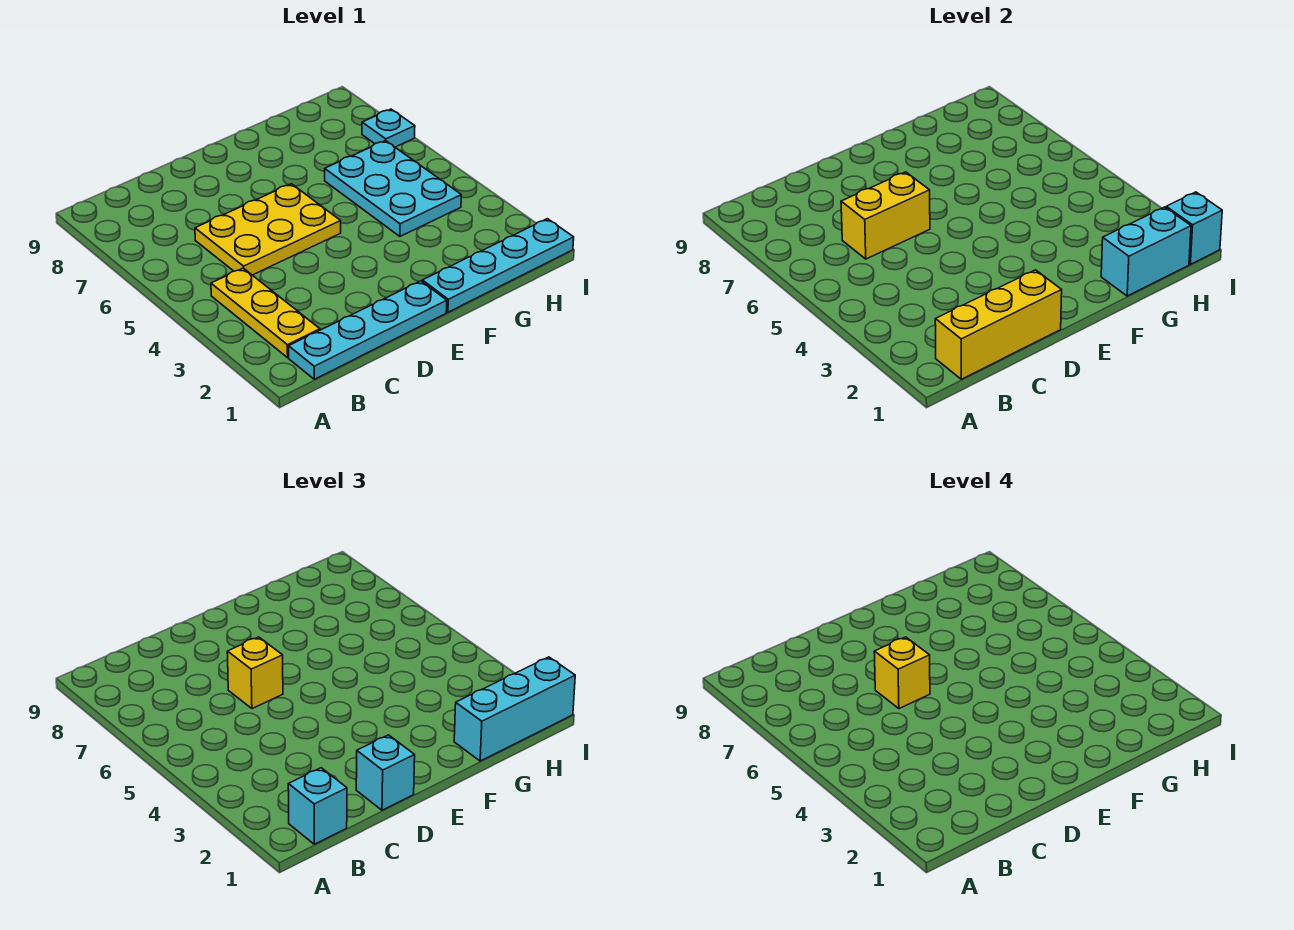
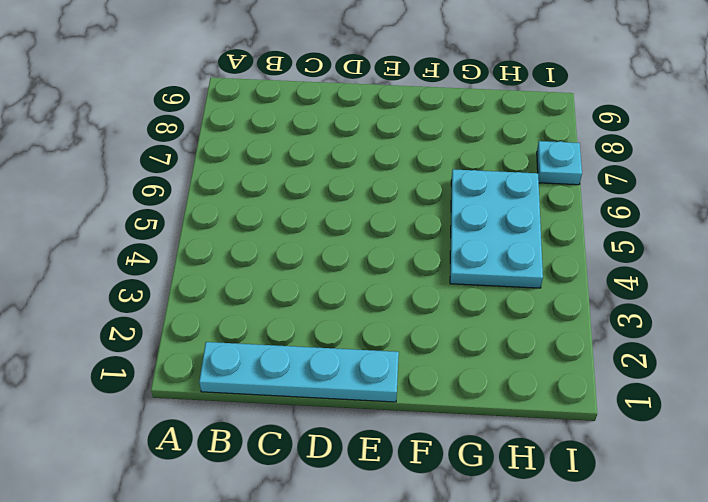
none -> yellow plate B2:B4 level 1
none -> yellow plate C5:E6 level 1
none -> cyan plate F1:I1 level 1

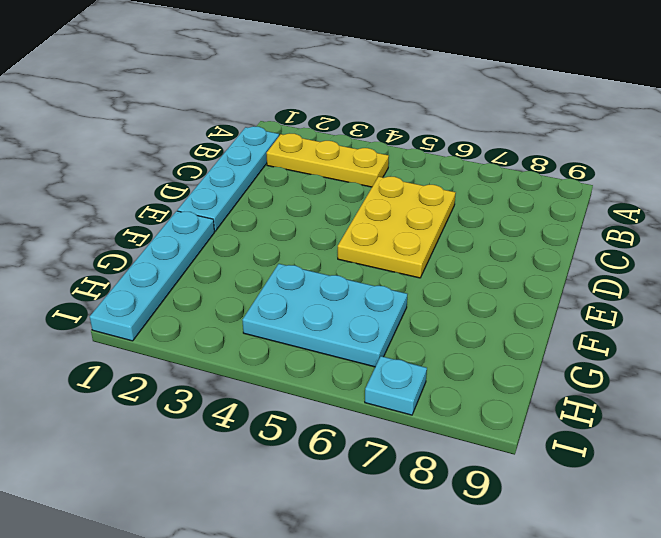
none -> yellow brick B1:D1 level 2
none -> yellow brick C6:D6 level 2
none -> cyan brick G1:H1 level 2

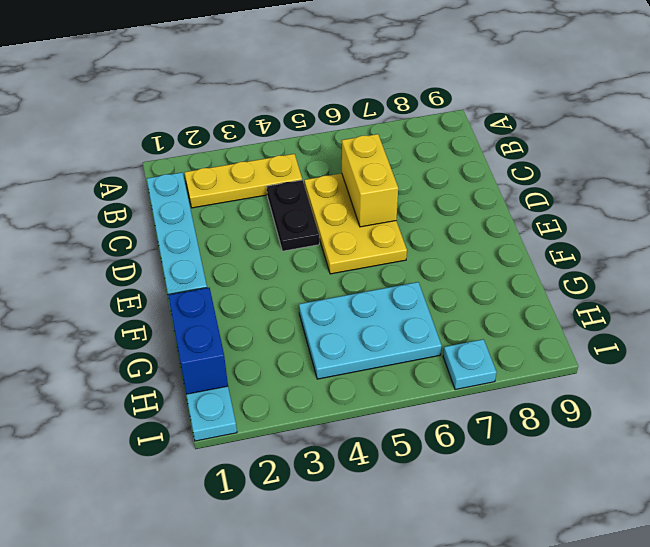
black plate C4:D4 level 1 -> none
blue brick G1:H1 level 2 -> cyan brick G1:H1 level 2
none -> yellow brick B1:D1 level 2
none -> cyan brick I1 level 2
none -> cyan brick B1 level 3

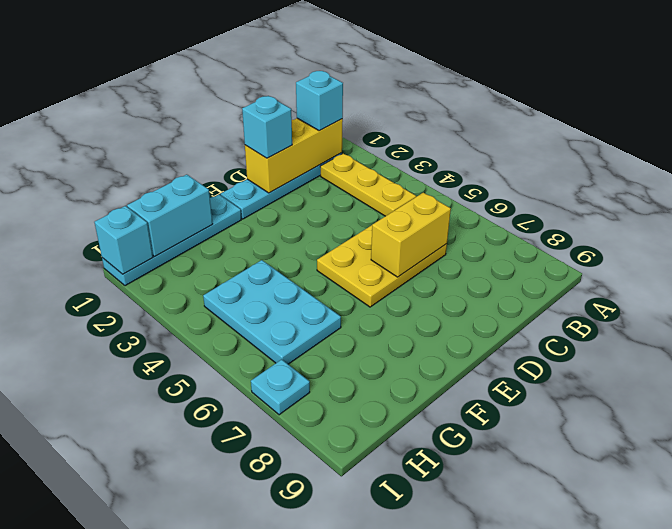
none -> yellow brick D6 level 3
none -> cyan brick G1:I1 level 3
none -> yellow brick D6 level 4

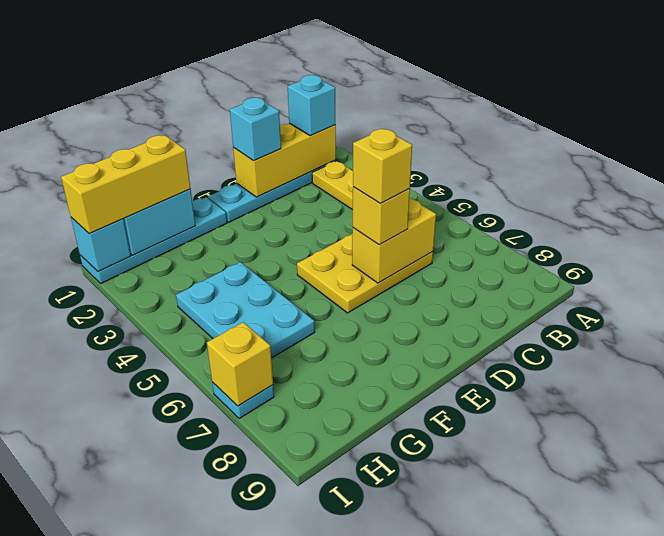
yellow brick G1:I1 level 3 -> cyan brick G1:I1 level 3
yellow brick I7 level 2 -> none

